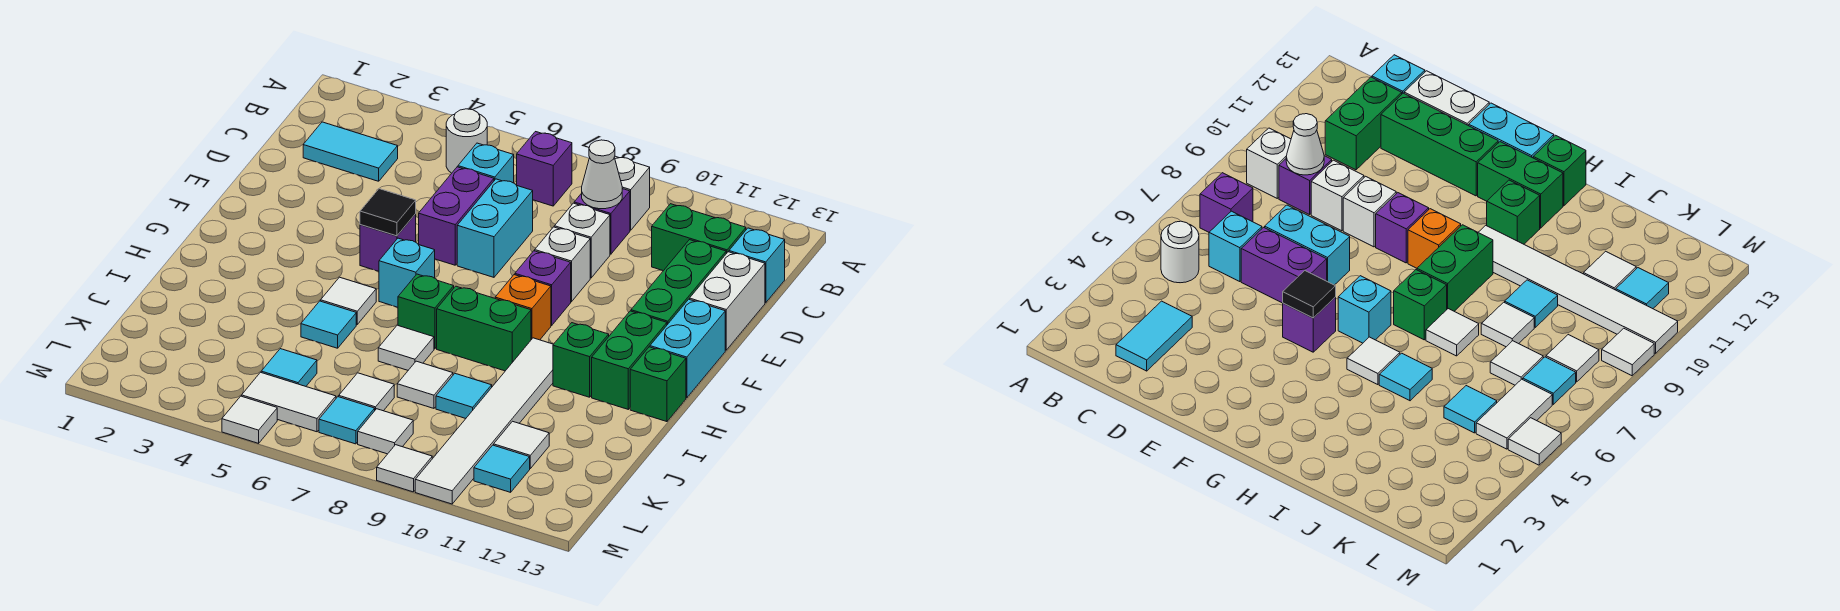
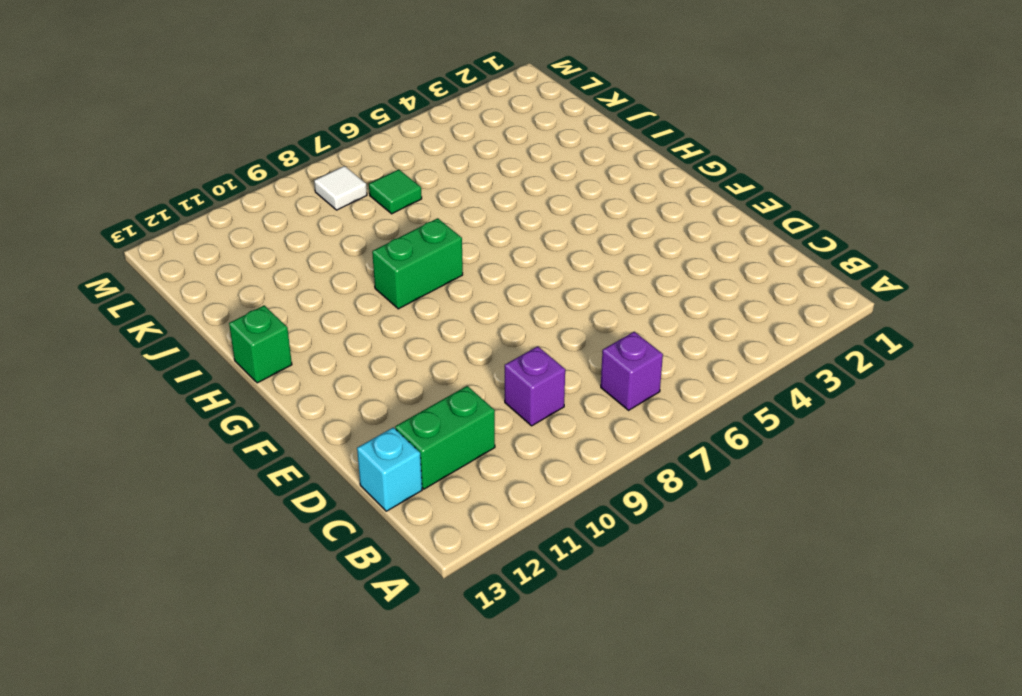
green tile K7 level 1 -> white tile K7 level 1
none -> white round brick B5 level 1
none -> white brick B9 level 1
none -> cyan tile C2:C3 level 1
none -> cyan brick C6 level 1

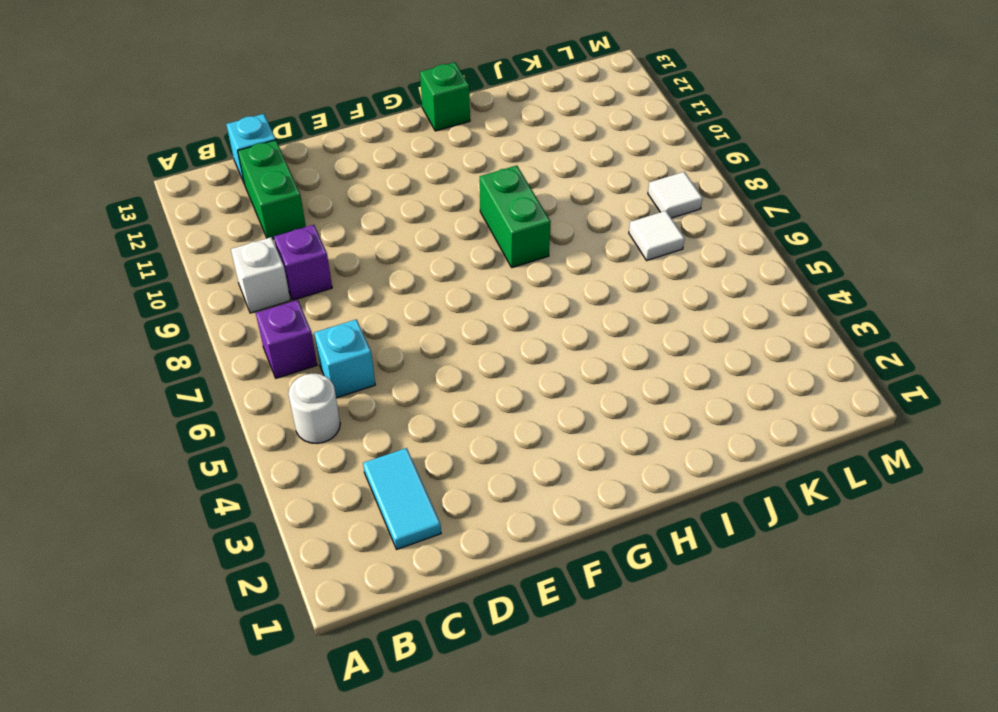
none -> purple brick D6:E6 level 1
none -> cyan brick D7:E7 level 1
none -> white brick D9 level 1
none -> green brick D12:F12 level 1

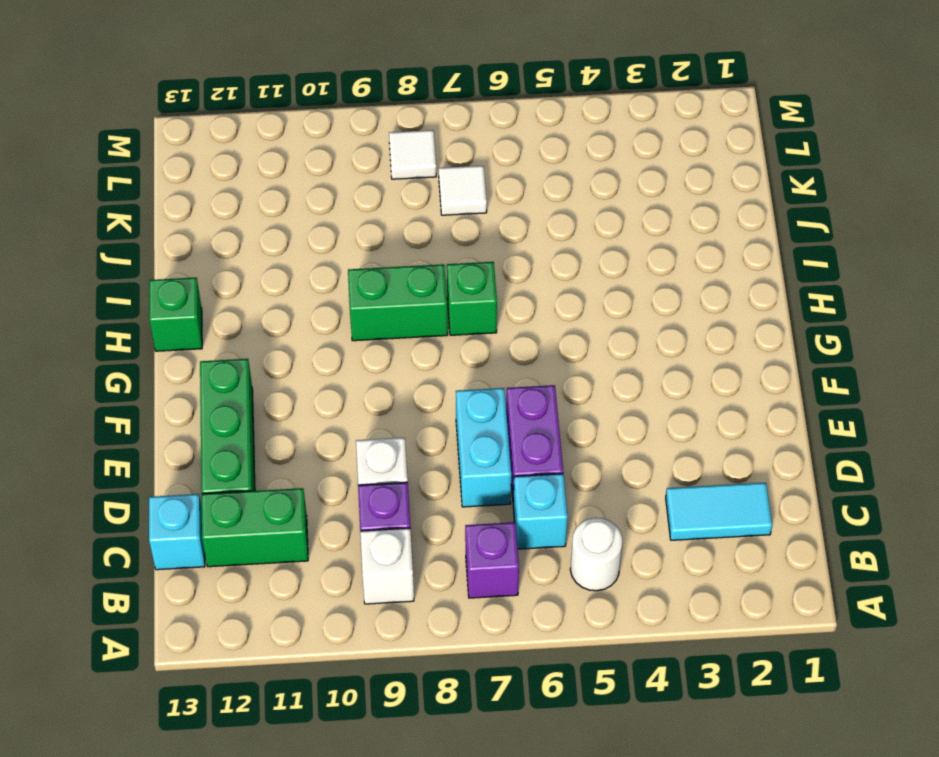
none -> white brick D13:E13 level 1
none -> white brick E9 level 1
none -> purple brick F5 level 1
none -> purple brick F9 level 1

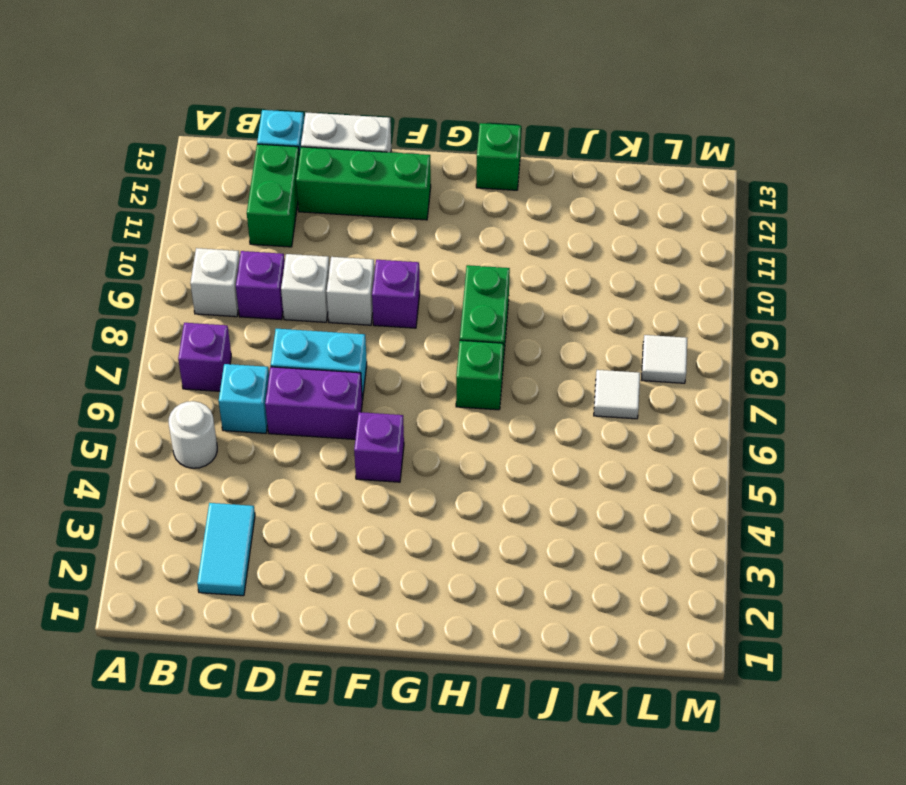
none -> cyan brick F13:G13 level 1
none -> cyan brick G6 level 1
none -> orange brick G9 level 1
none -> green brick G12:H12 level 1

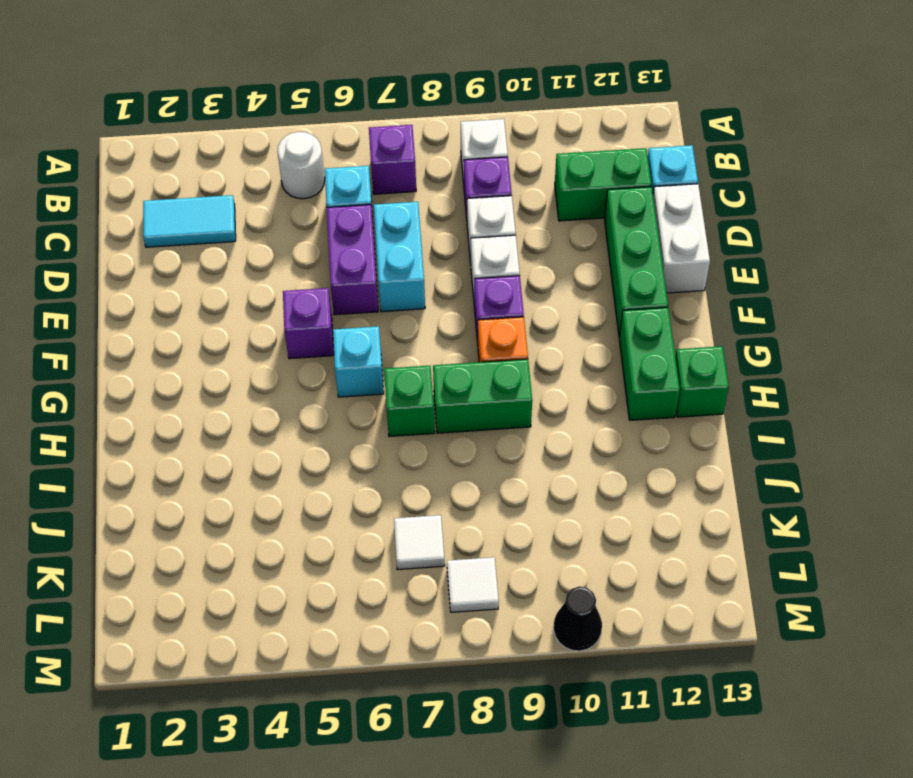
black cone M10 level 1 -> white tile H10:M10 level 1
none -> cyan brick F13:G13 level 1
none -> white tile H5 level 1
none -> green brick H11 level 1
none -> cyan tile I5 level 1

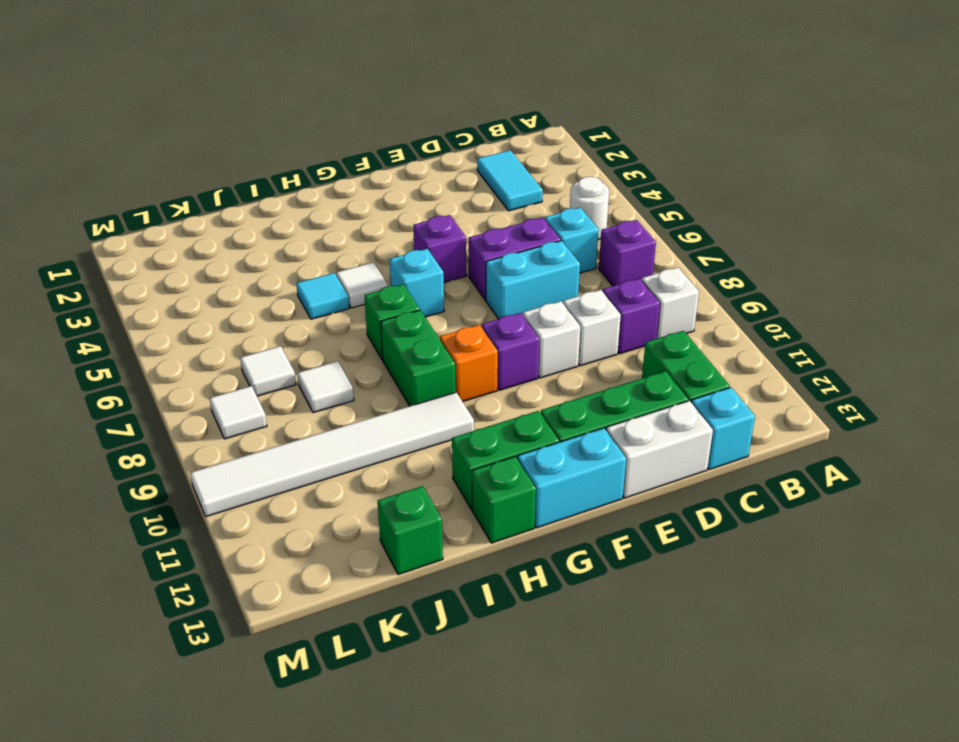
green brick J13 level 1 -> green brick H11 level 1
none -> white tile I7 level 1
none -> cyan tile J9 level 1
none -> cyan tile K5 level 1
none -> white tile K11 level 1

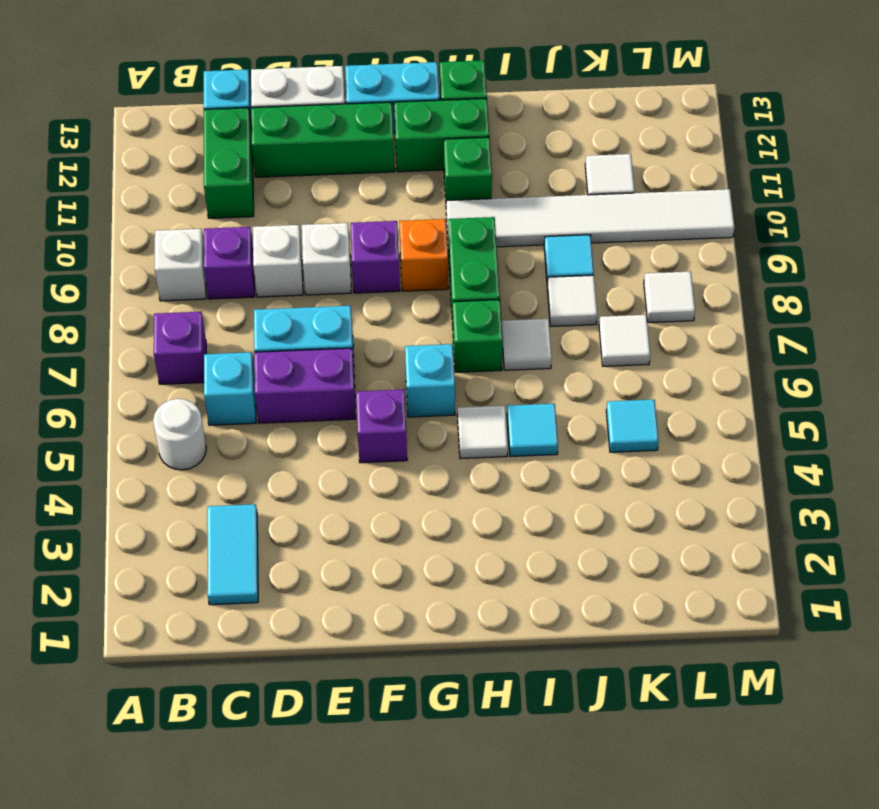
none -> white tile L5:L6 level 1
none -> cyan tile L7 level 1
none -> cyan tile L11 level 1
none -> white tile M5 level 1

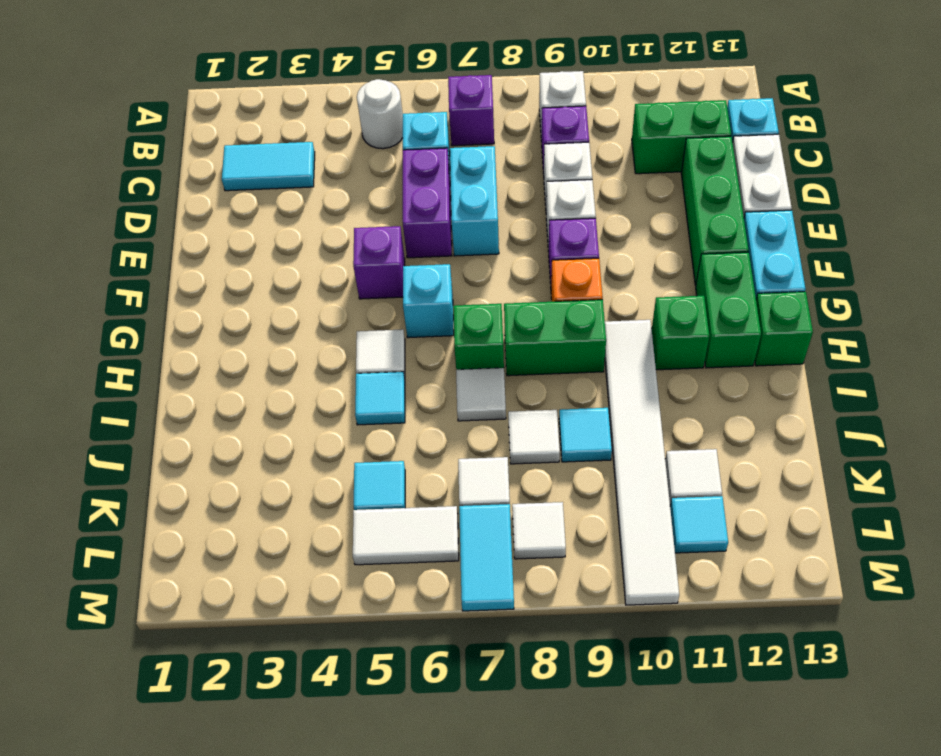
cyan tile L7:M7 level 1 -> cyan tile L7 level 1
none -> white tile M5 level 1
none -> white tile M9 level 1
none -> white cone C9 level 2
none -> black tile F5 level 2

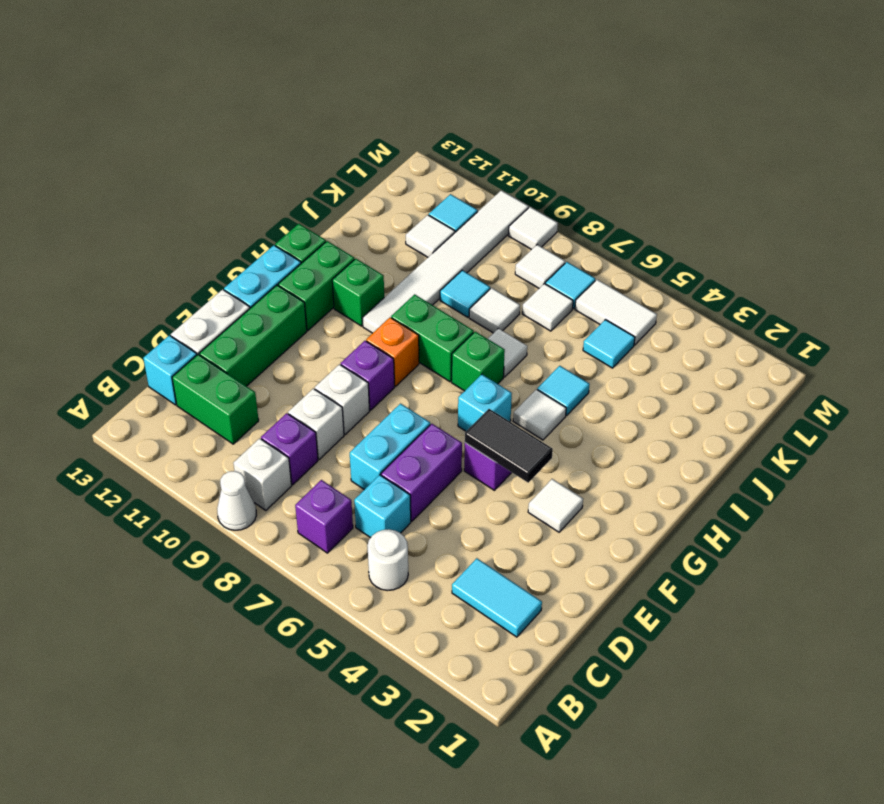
white cone A9 level 1 -> white cone C9 level 2
white tile F3 level 1 -> white tile M5 level 1
black tile F4:F5 level 2 -> black tile F5 level 2

